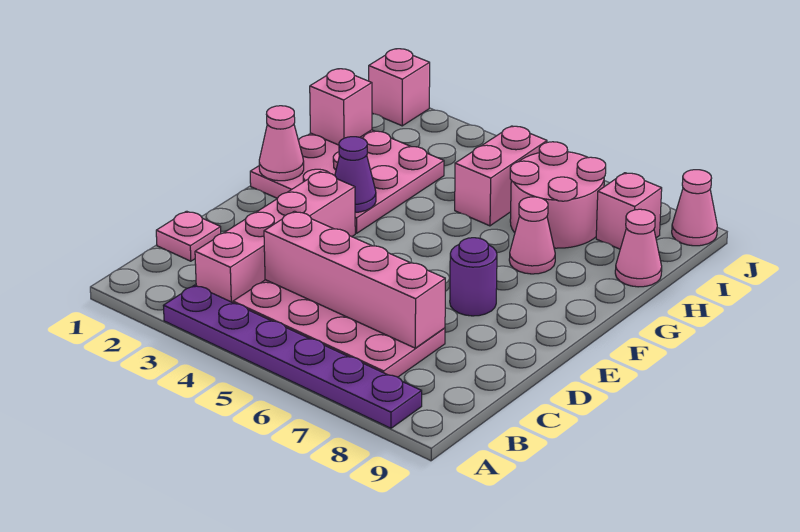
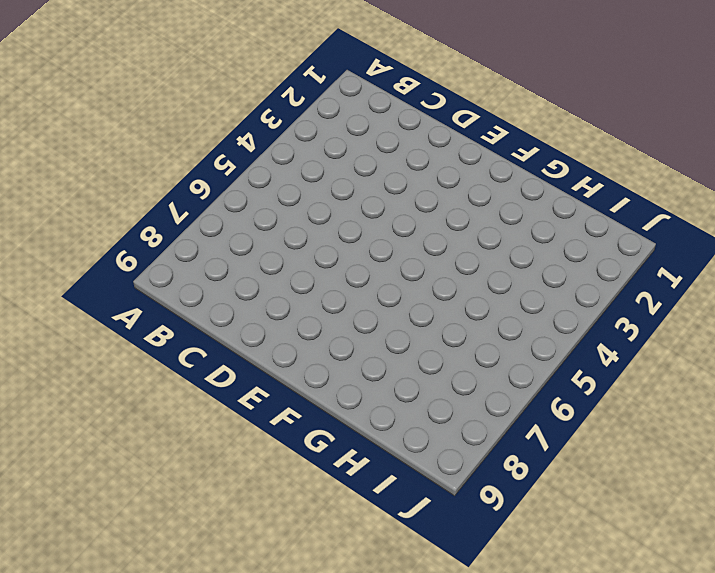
none -> purple plate A3:A8 level 1
none -> pink brick B3:E3 level 1
none -> pink plate B4:C7 level 1

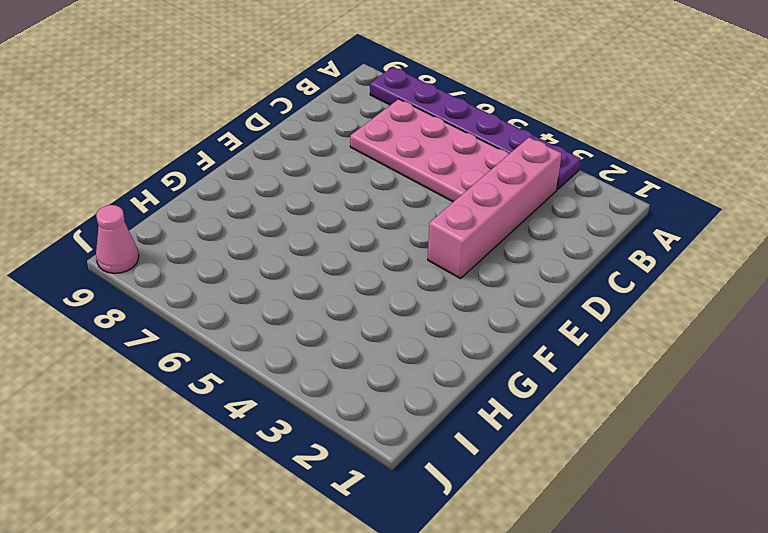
none -> pink plate C1 level 1
none -> purple round brick E7 level 1
none -> pink plate F1:H3 level 1

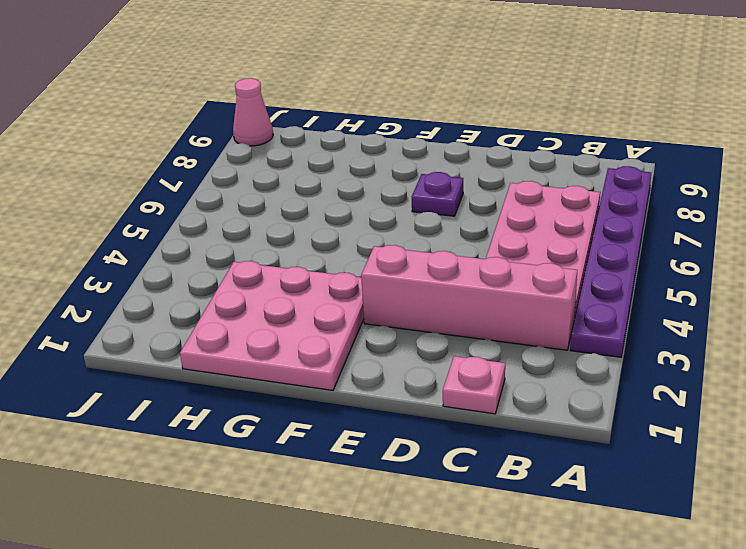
purple plate E7 level 1 -> purple round brick E7 level 1
none -> pink cone G7 level 1
none -> pink brick H5:I5 level 1
none -> pink round brick H6:I7 level 1

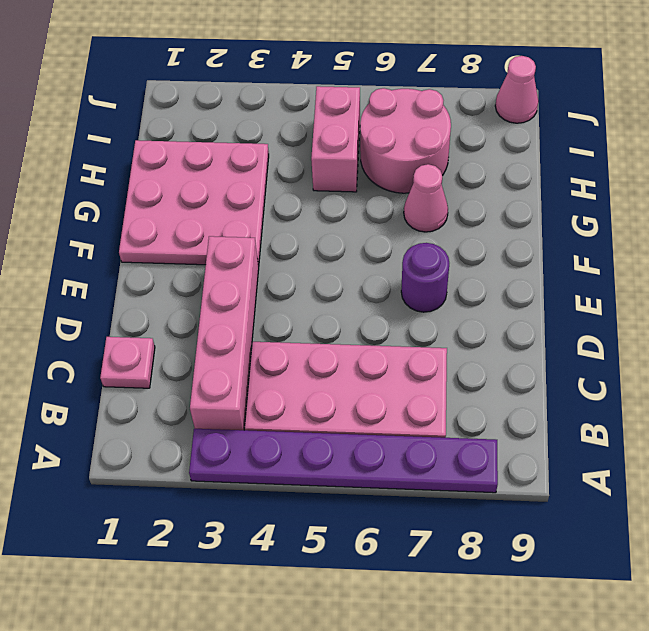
none -> pink cone H9 level 1
none -> pink brick I8 level 1
none -> pink brick J1 level 1

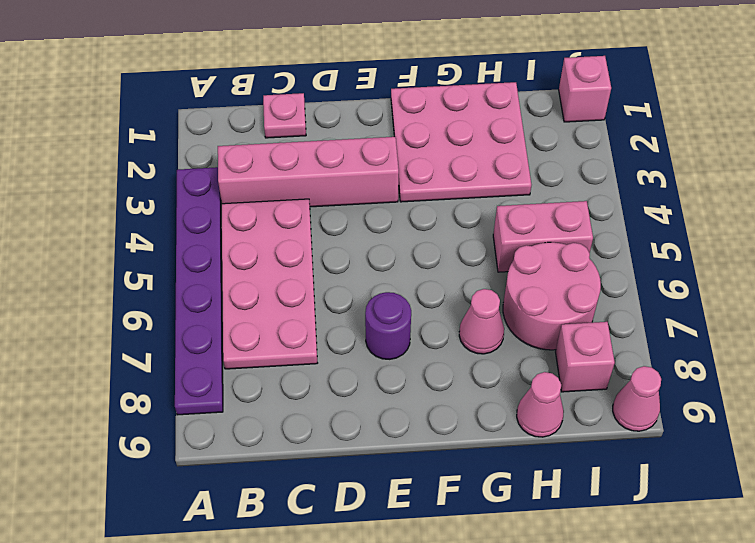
none -> pink brick C4:C7 level 2
none -> pink cone F1 level 2
none -> purple cone F3 level 2

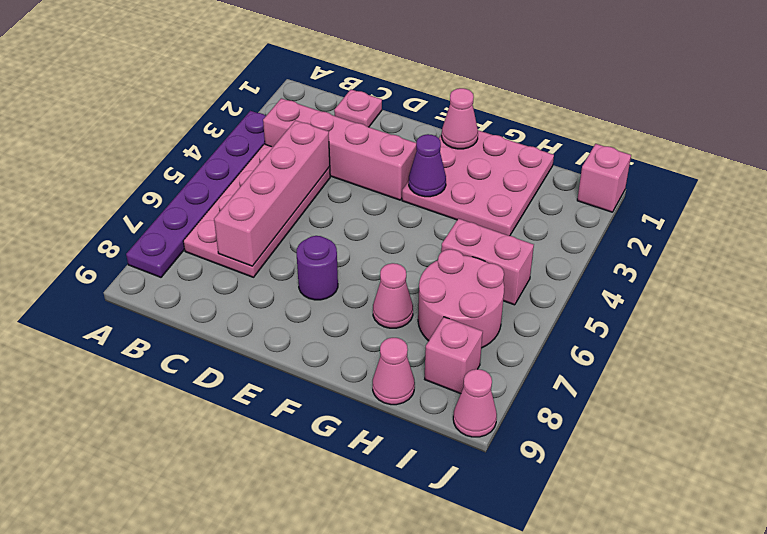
none -> pink brick H1 level 2

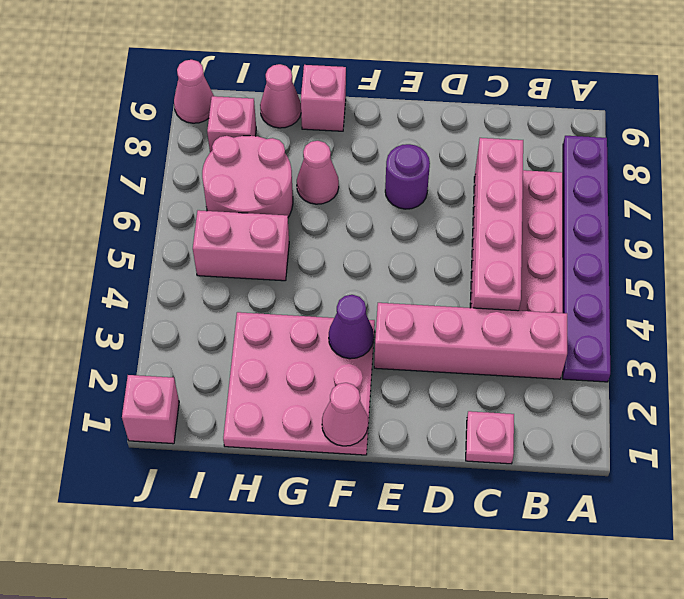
pink brick G9 level 1 -> pink brick H1 level 2

